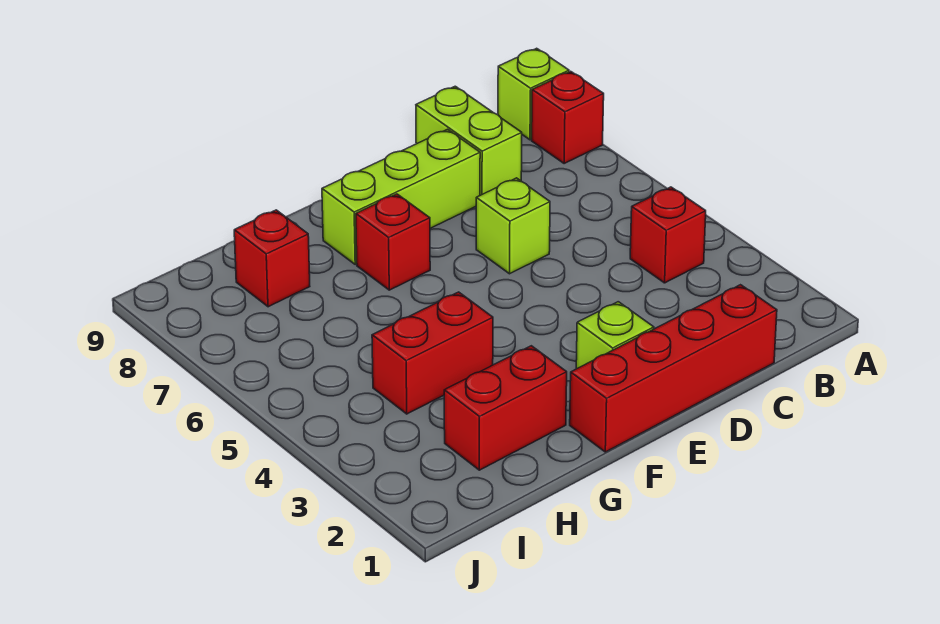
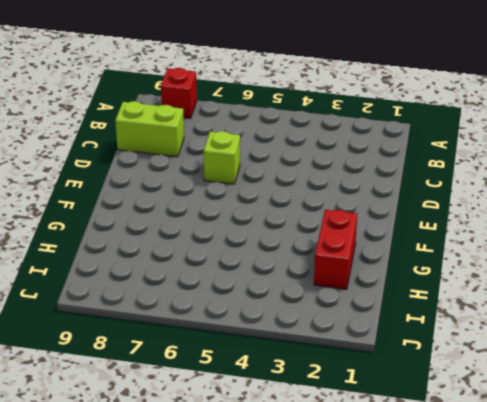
none -> lime brick A9 level 1
none -> red brick B4 level 1
none -> red brick C1:F1 level 1

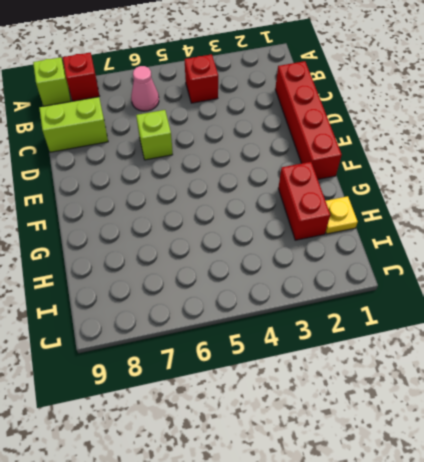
pink cone B6 level 1 -> none
yellow plate H1 level 1 -> none
none -> lime brick D8:F8 level 1
none -> lime brick E2 level 1
none -> red brick F7 level 1

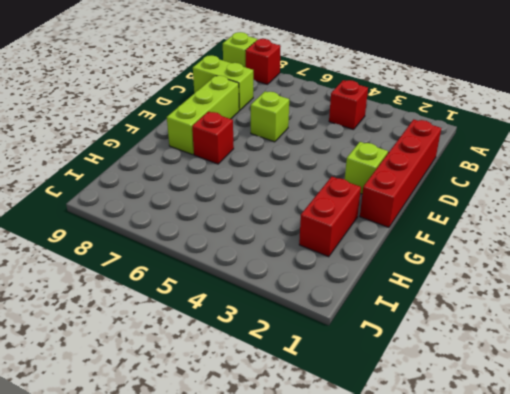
none -> red brick G4:H4 level 1
none -> red brick H8 level 1

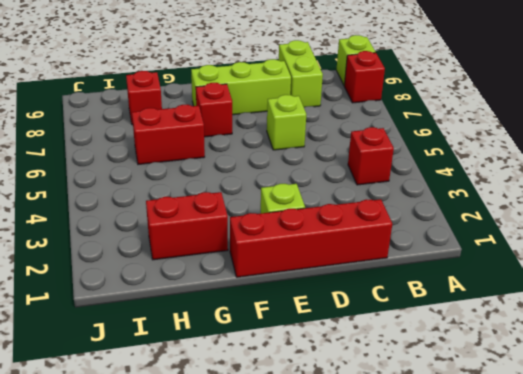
red brick G6:H6 level 1 -> red brick G4:H4 level 1

